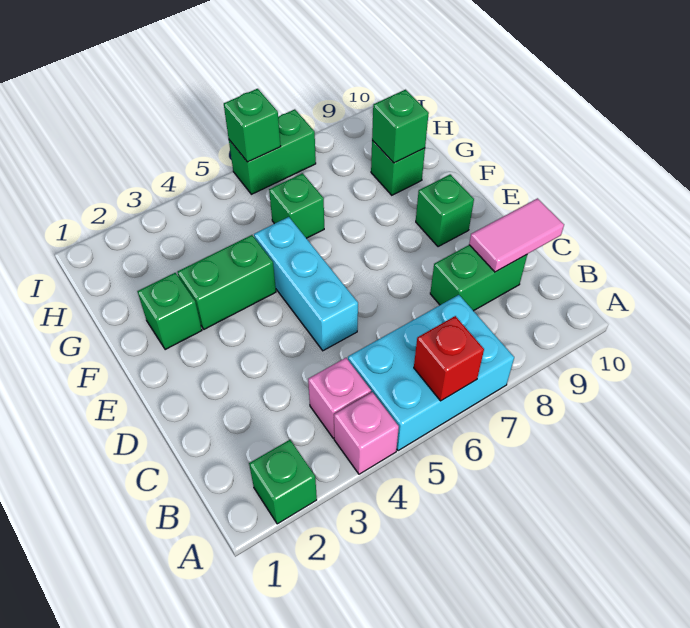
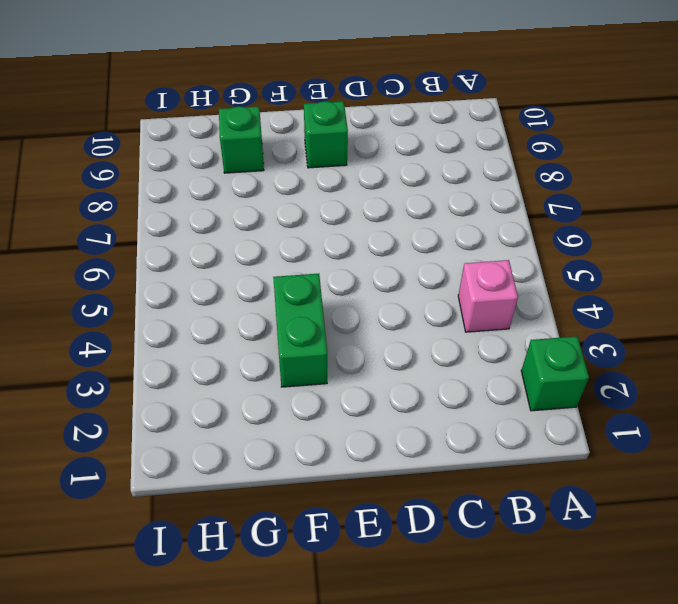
none -> pink brick A4 level 1
none -> cyan brick A5:B7 level 1
none -> green brick C8:C9 level 1

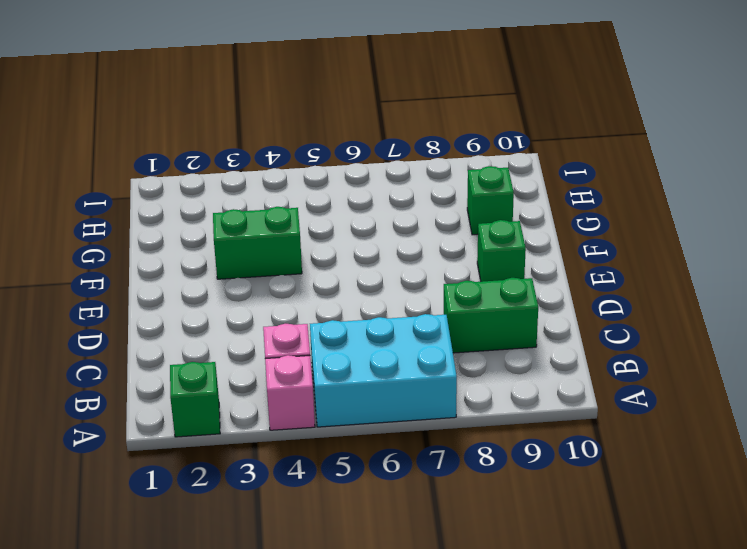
none -> cyan brick D5:F5 level 1
none -> green brick F2 level 1
none -> green brick G6 level 1

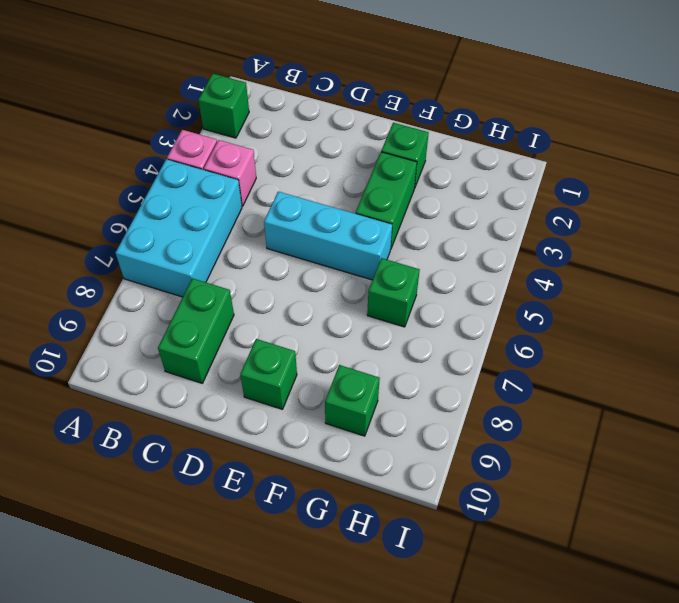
none -> green brick I6:I7 level 1
none -> red brick A6 level 2
none -> pink tile C9:C10 level 2

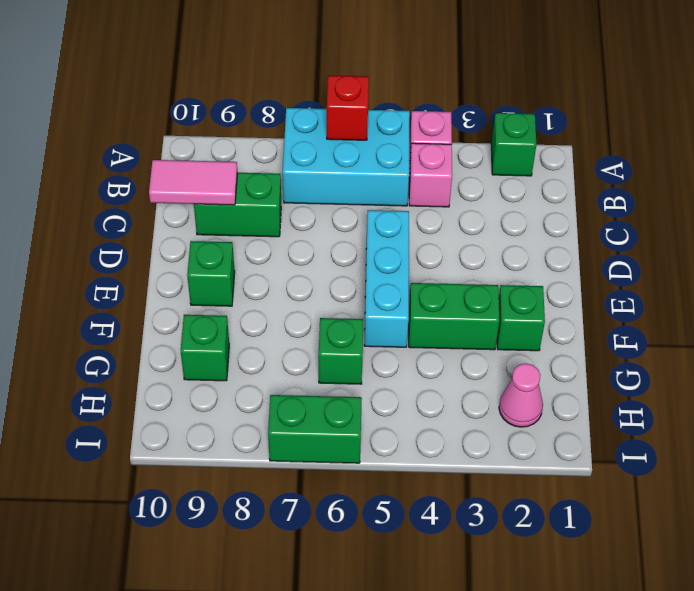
pink cone H2 level 1 -> none
none -> green brick G9 level 2
none -> green brick I6 level 2

